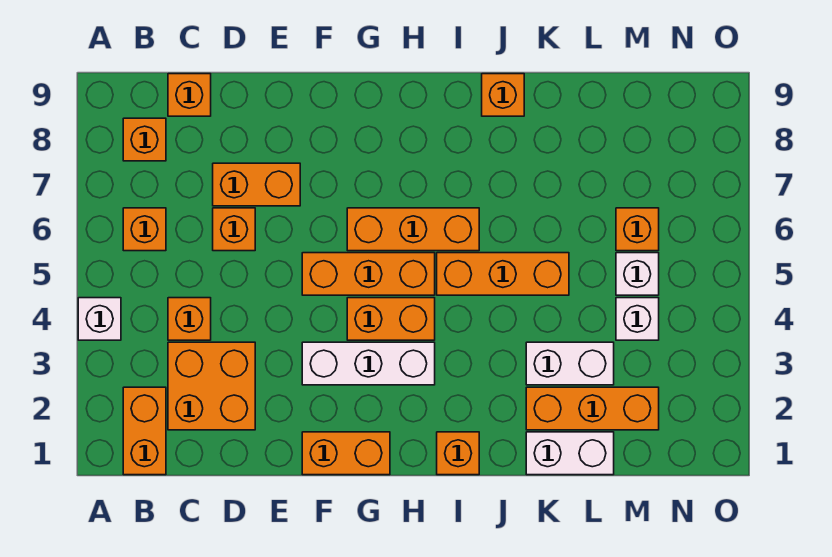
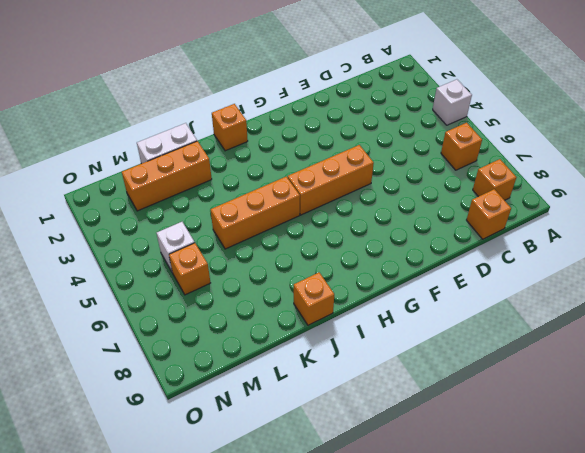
none -> orange brick B1:B2 level 1
none -> orange brick C2:D3 level 1
none -> orange brick C4 level 1

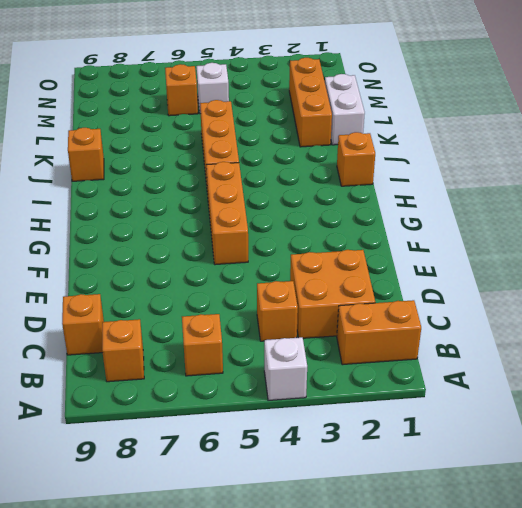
none -> orange brick D6 level 1
none -> orange brick D7:E7 level 1
none -> orange brick F1:G1 level 1

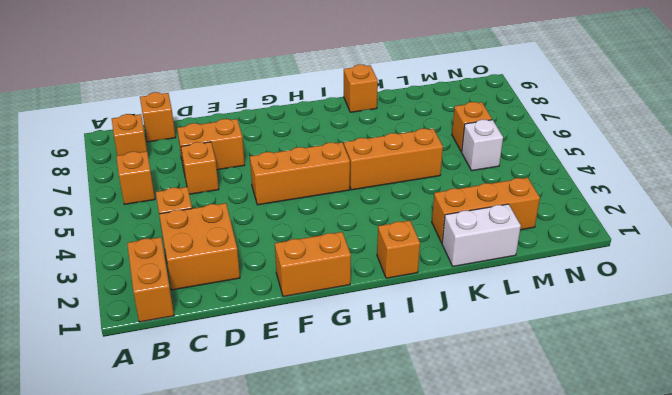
none -> white brick A4 level 1
none -> white brick F3:H3 level 1
none -> orange brick G4:H4 level 1

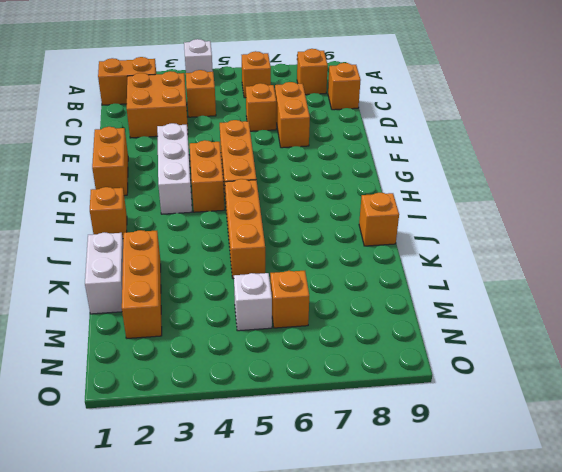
none -> orange brick G6:I6 level 1
none -> white brick K3:L3 level 1
none -> white brick M4 level 1

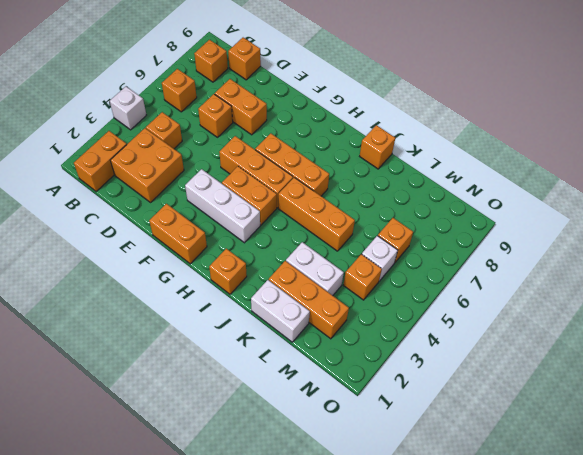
orange brick M4 level 1 -> white brick M4 level 1

